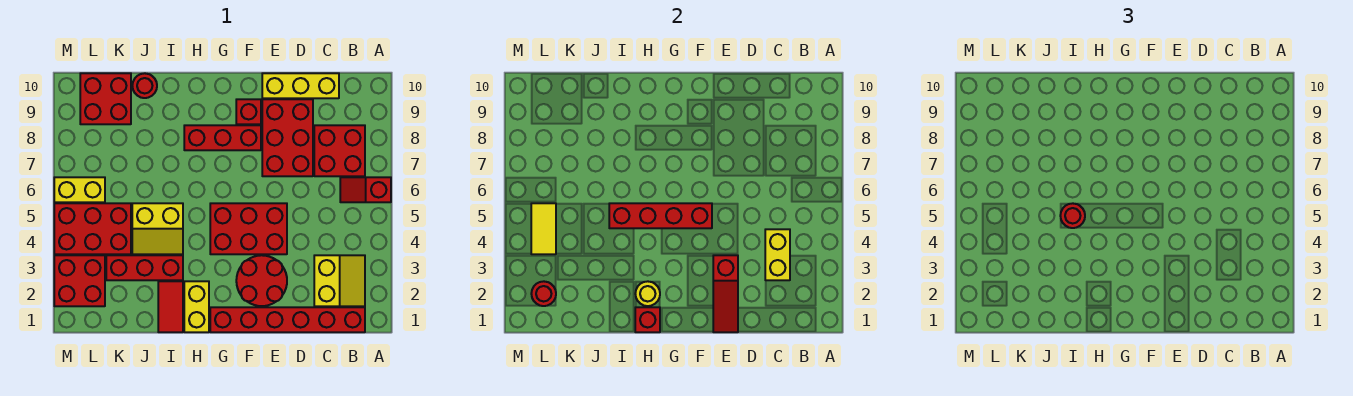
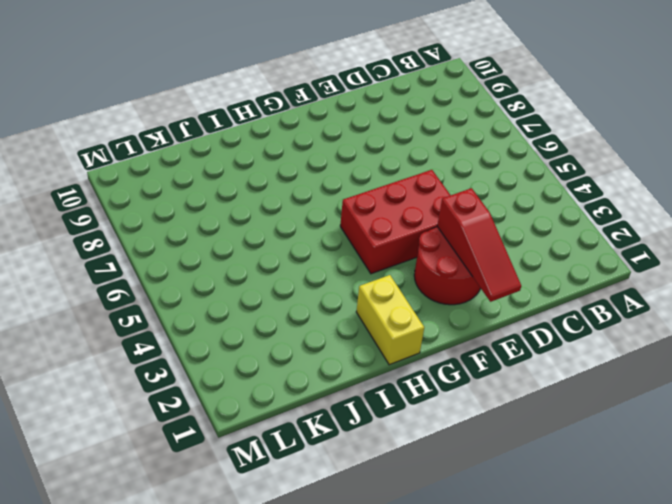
none -> red slope A6:B6 level 1 top A
none -> red brick B1:G1 level 1
none -> yellow slope B2:C3 level 1 top C

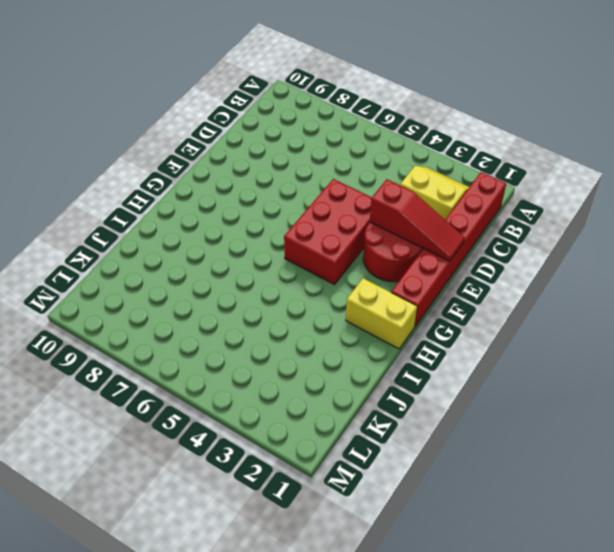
none -> red slope A6:B6 level 1 top A
none -> red brick B7:C8 level 1
none -> yellow brick C10:E10 level 1

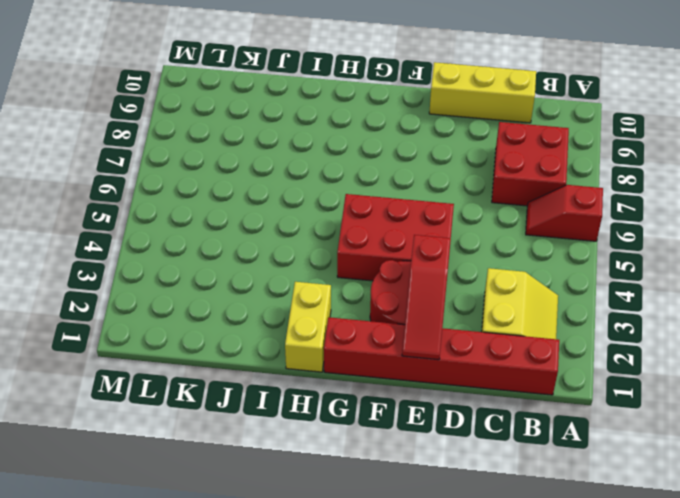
none -> red brick D7:E9 level 1
none -> red brick F8:H8 level 1
none -> red brick F9 level 1

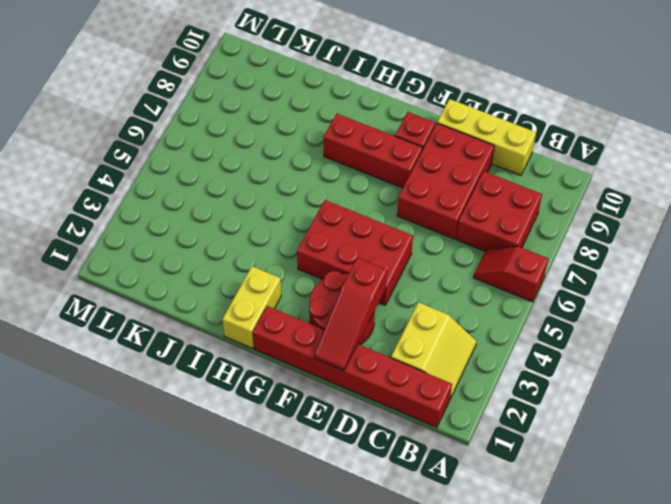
none -> red tile I1:I2 level 1
none -> red brick I3:K3 level 1
none -> yellow slope I4:J5 level 1 top 5

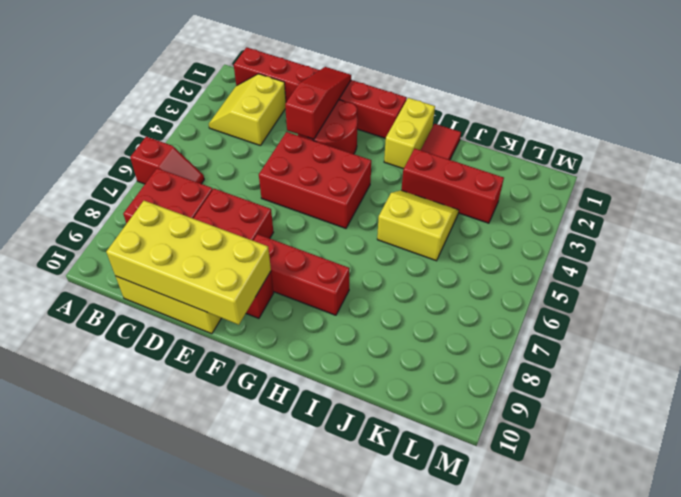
yellow brick C9:F10 level 2 -> none
none -> red round brick J10 level 1
none -> red brick K4:M5 level 1
none -> red brick K9:L10 level 1

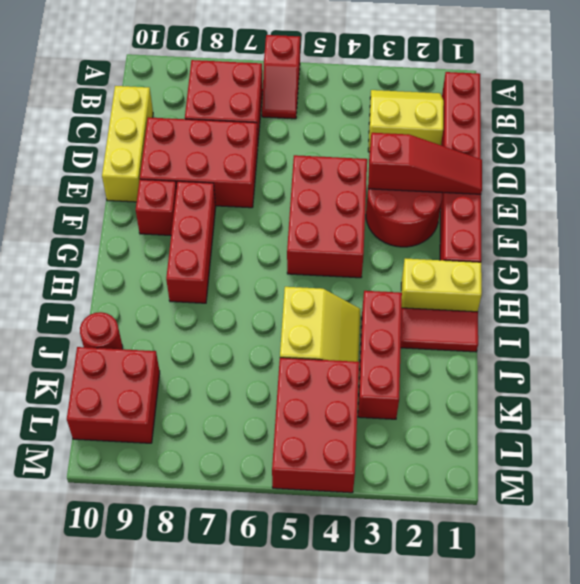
none -> red brick L2:M3 level 1
none -> yellow brick L6:M6 level 1
none -> yellow brick C3:C4 level 2

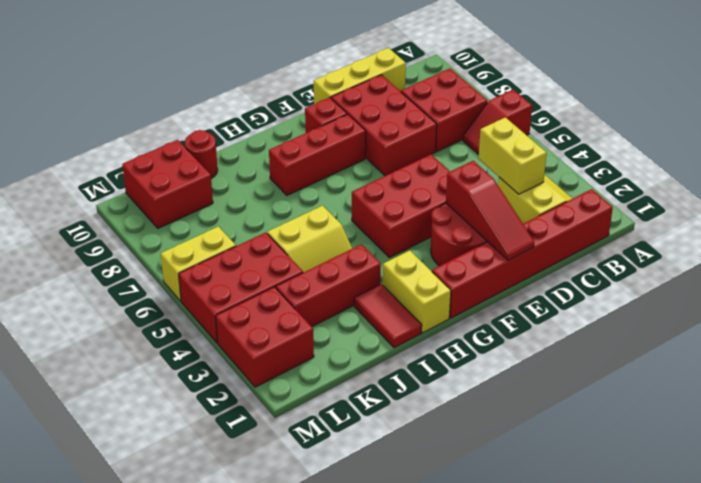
none -> red brick F5:I5 level 2
none -> red brick H1 level 2
none -> yellow round brick H2 level 2

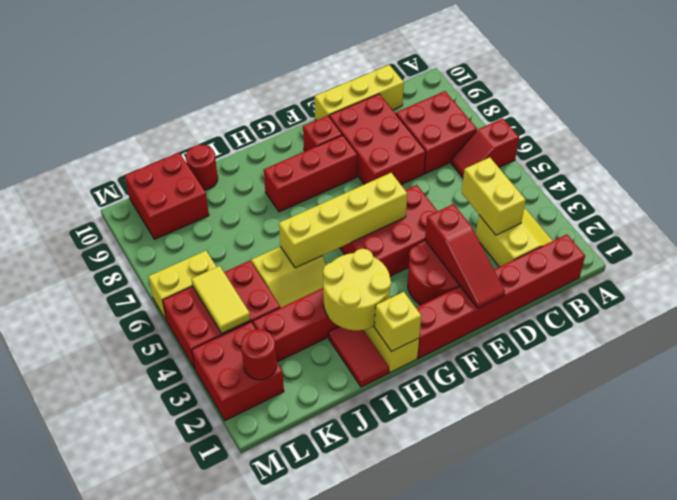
yellow brick F5:I5 level 2 -> red brick F5:I5 level 2
yellow brick H1 level 2 -> red brick H1 level 2
yellow round brick H2:I3 level 2 -> yellow round brick H2 level 2
none -> red round brick I5 level 3

